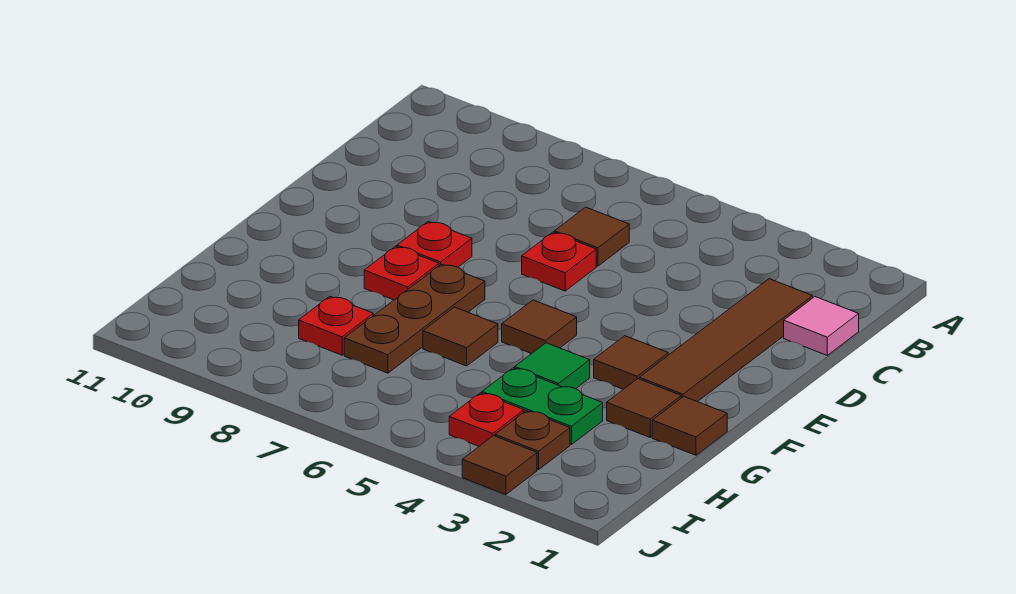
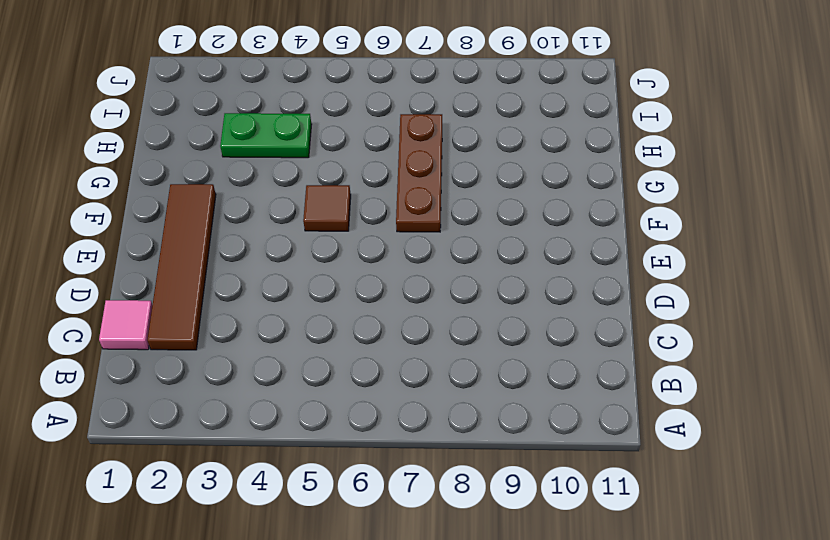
none -> brown tile C6 level 1
none -> red plate D6 level 1
none -> red plate E8 level 1

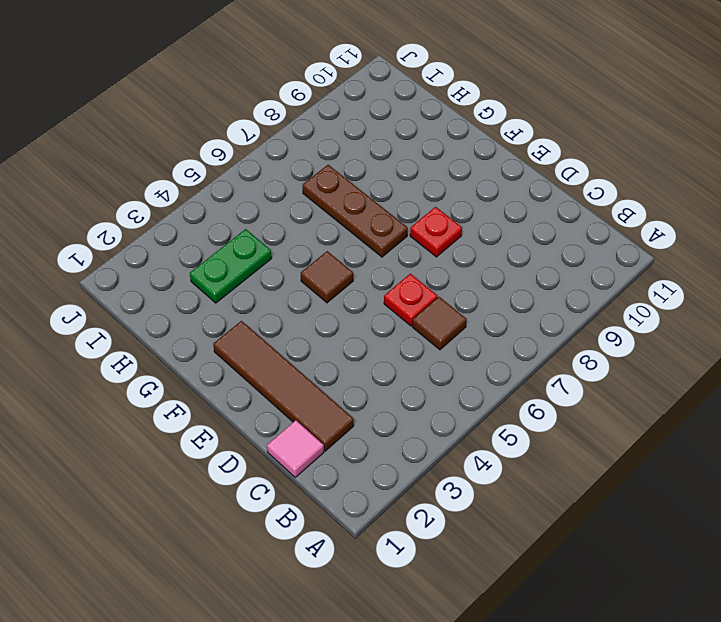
none -> brown tile F3 level 1
none -> red plate F8 level 1
none -> brown tile G1 level 1

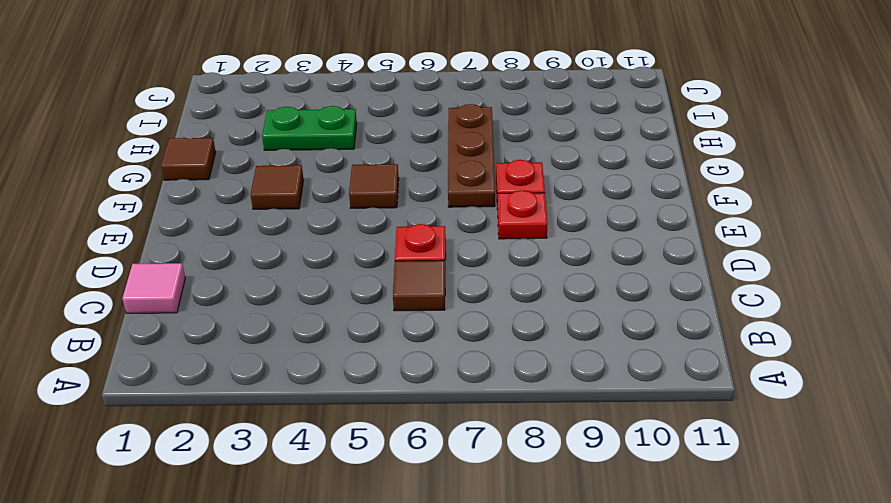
none -> brown tile C2:F2 level 1
none -> brown tile G2 level 1
none -> green tile G4 level 1

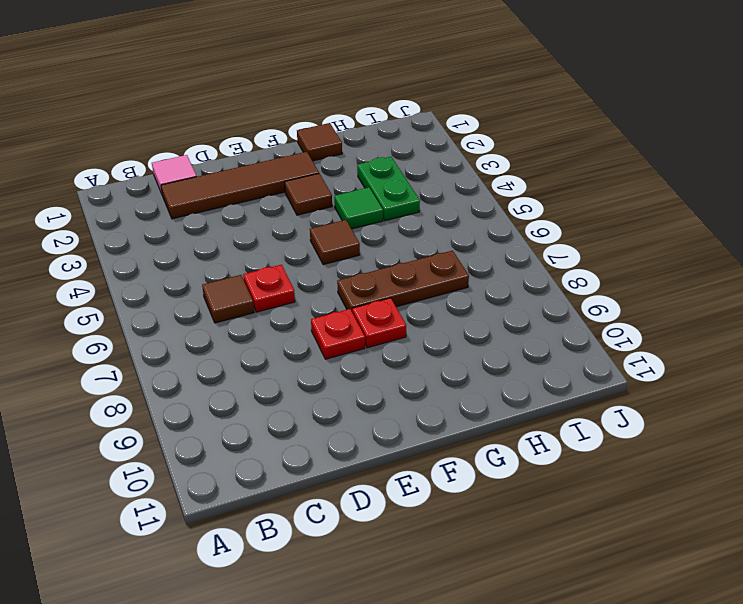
none -> brown tile G2 level 1
none -> brown tile G6 level 1
none -> red plate H8 level 1

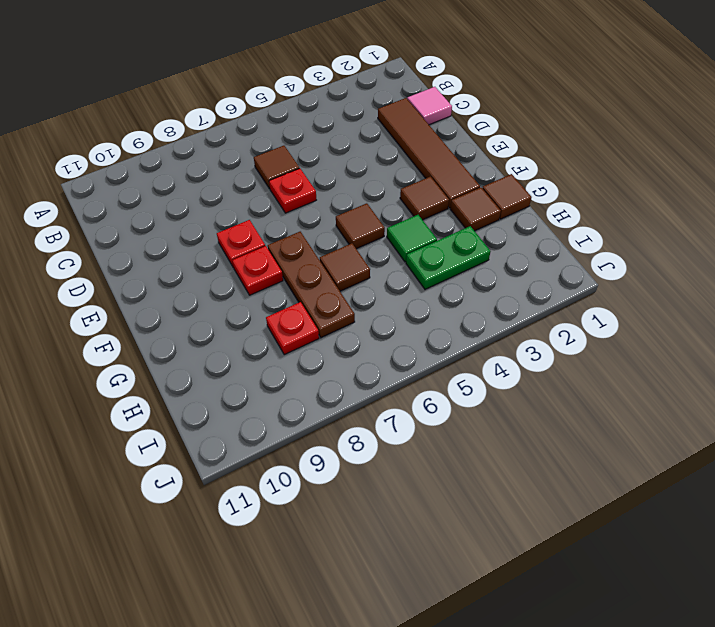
none -> brown plate I3 level 1
none -> red plate I4 level 1
none -> brown tile J3 level 1

